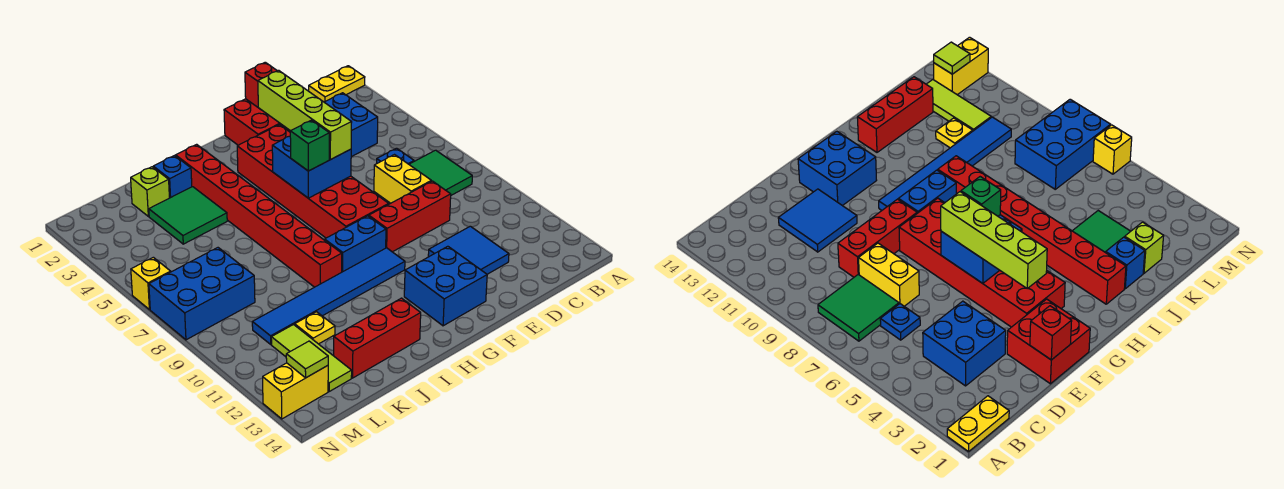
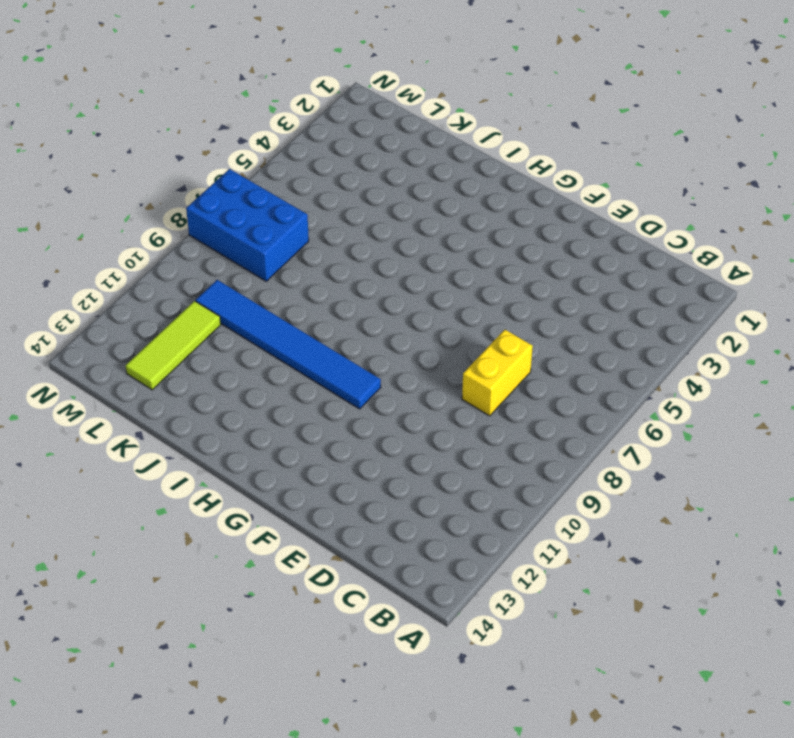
none -> yellow plate A1:B1 level 1
none -> green tile B7:C8 level 1
none -> blue brick C3:D4 level 1

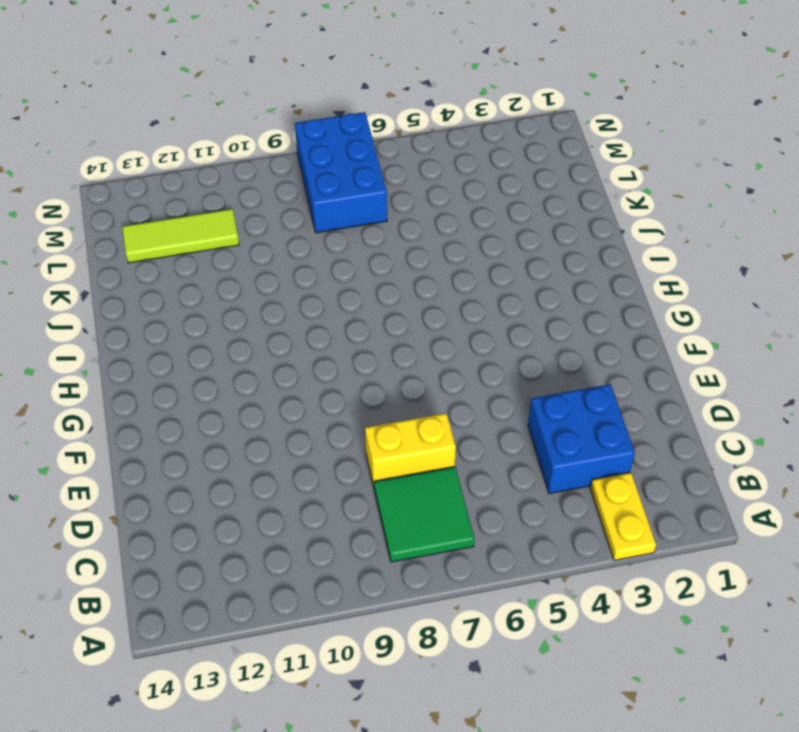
yellow plate A3:B3 level 1 -> yellow plate A1:B1 level 1
none -> blue plate C6 level 1
none -> red brick D9:F9 level 1
none -> blue tile D11:E12 level 1

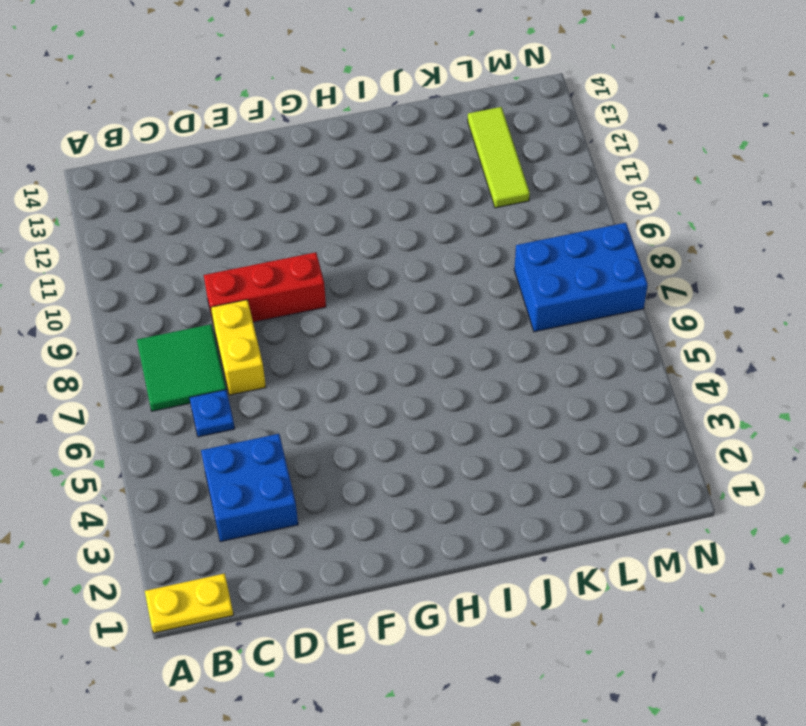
none -> blue tile D11:E12 level 1
none -> red brick E1:F2 level 1
none -> red brick F3:G8 level 1

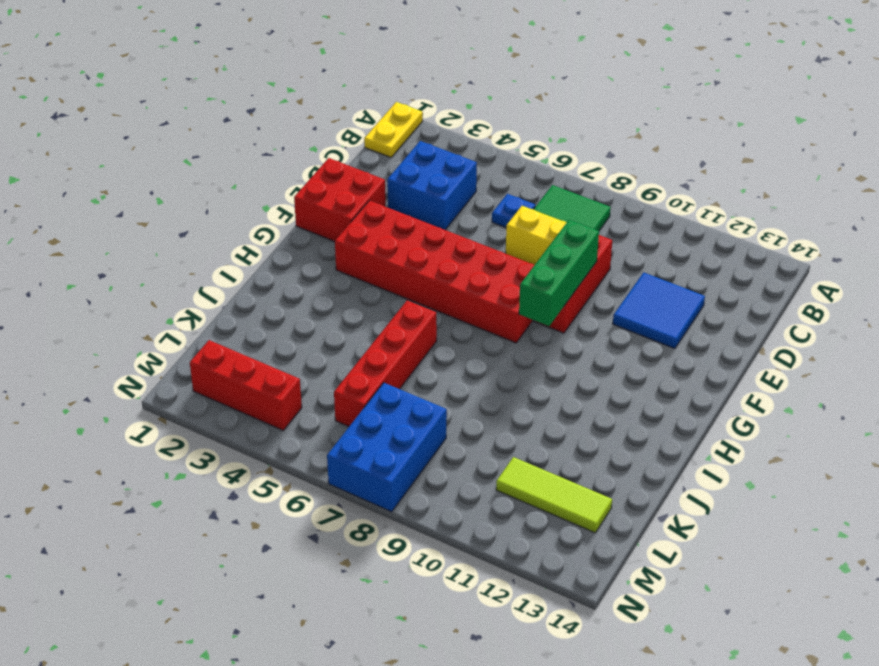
green brick E9:G9 level 2 -> none
red brick I6:L6 level 1 -> red brick I2:I9 level 1
red brick M2:M4 level 1 -> red brick I13:K13 level 1
none -> blue brick F12:G13 level 1
none -> blue brick G9:H9 level 1
none -> blue tile G10:L10 level 1

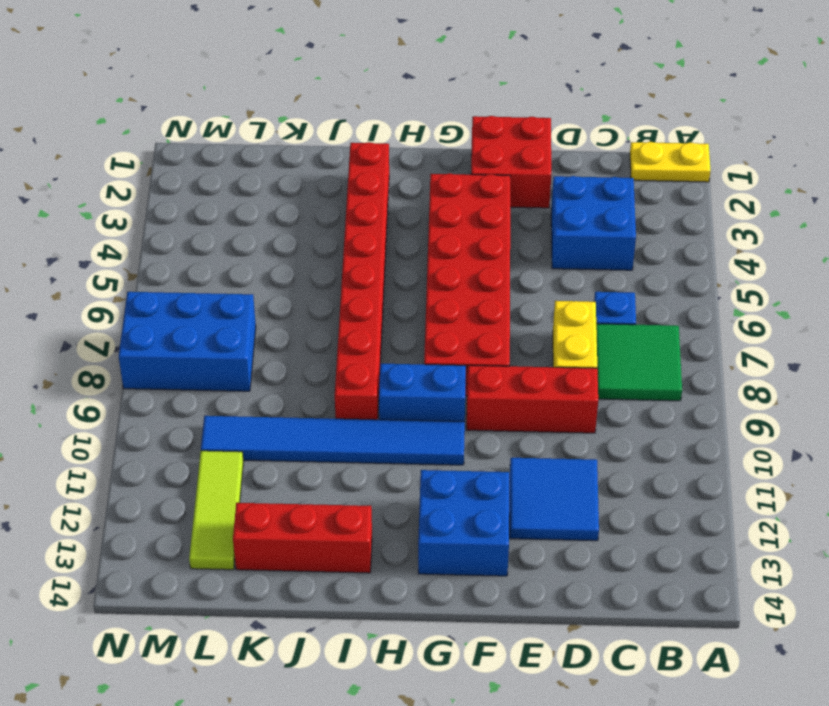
none -> blue brick J2 level 1
none -> green tile J3:K4 level 1
none -> lime brick K2 level 1

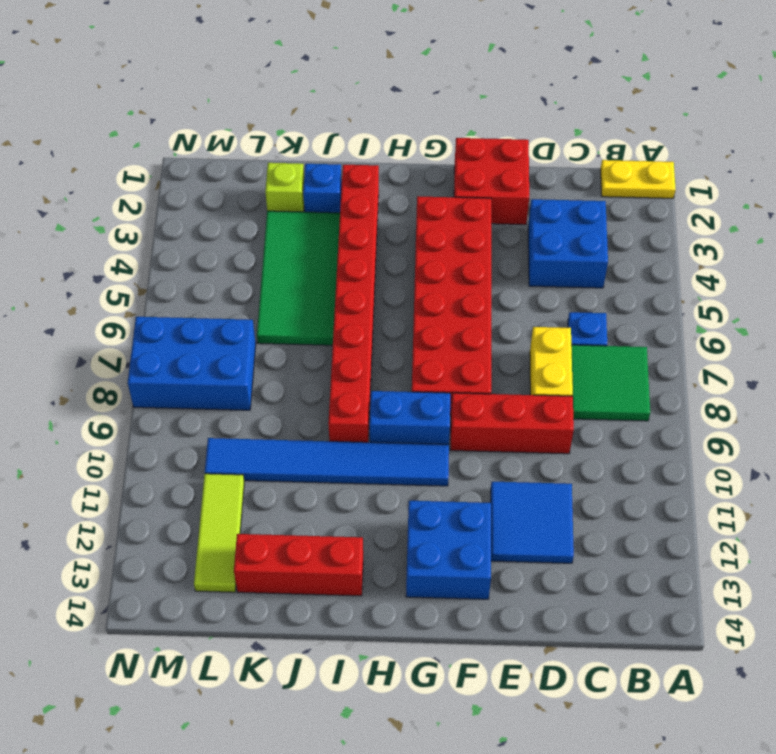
green tile J3:K6 level 1 -> green tile J3:K4 level 1
none -> yellow plate K11 level 1
none -> yellow brick M13:N13 level 1
none -> yellow brick N6 level 1

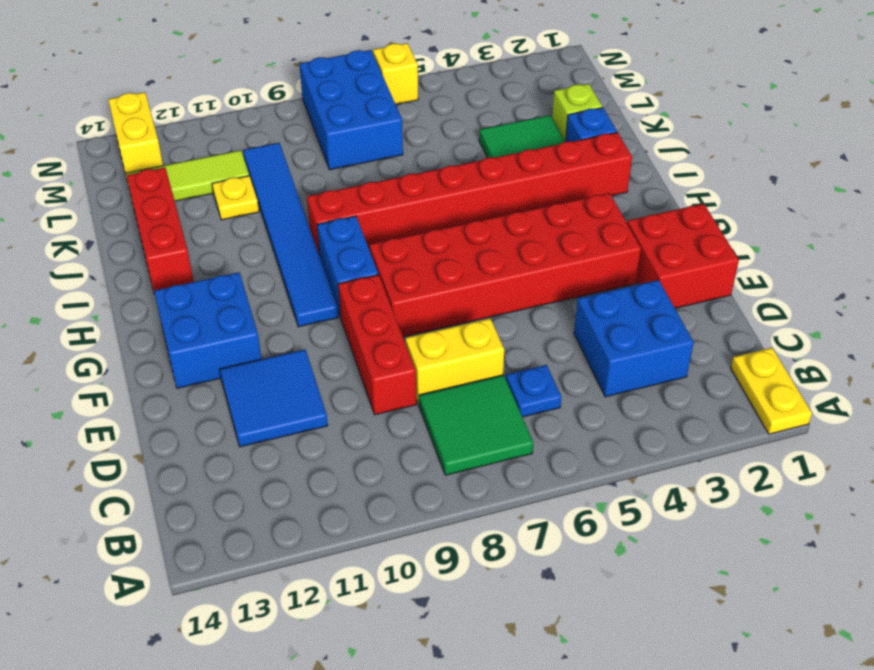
none -> red brick E1 level 2
none -> blue brick F5:G6 level 2
none -> lime tile M13 level 2

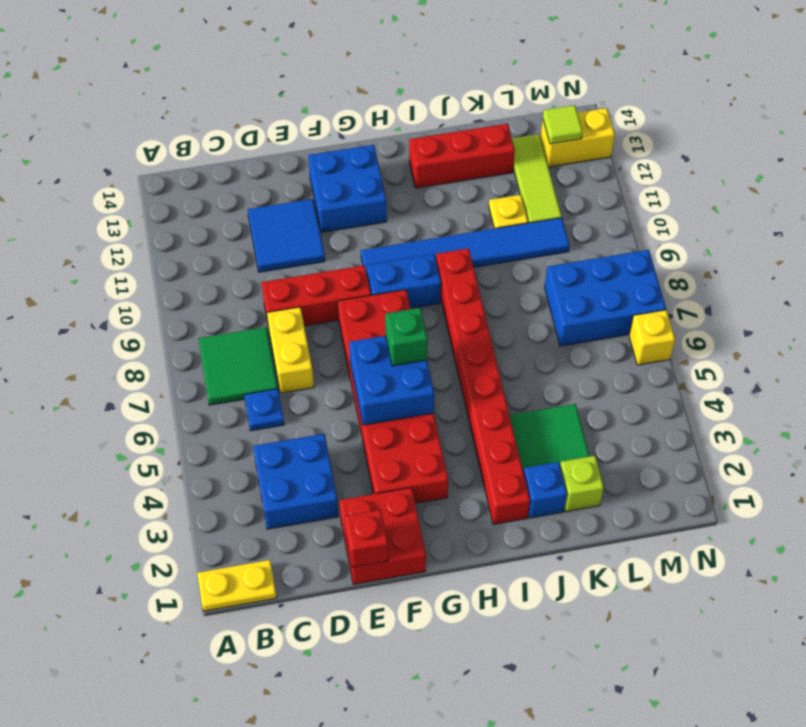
none -> lime brick F3:F6 level 3

